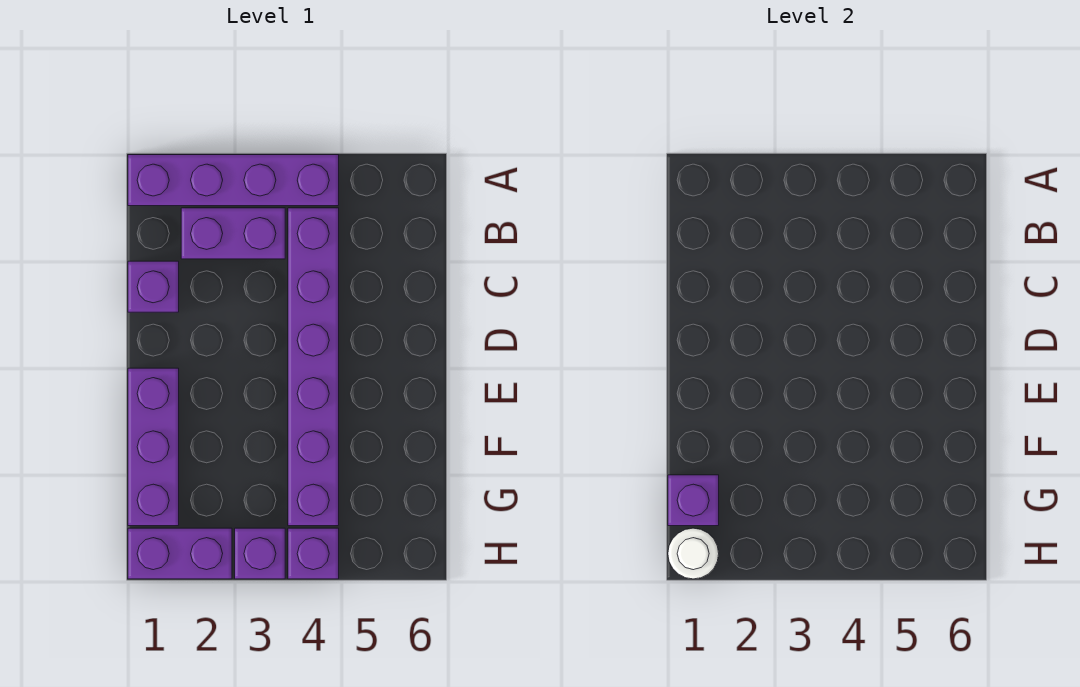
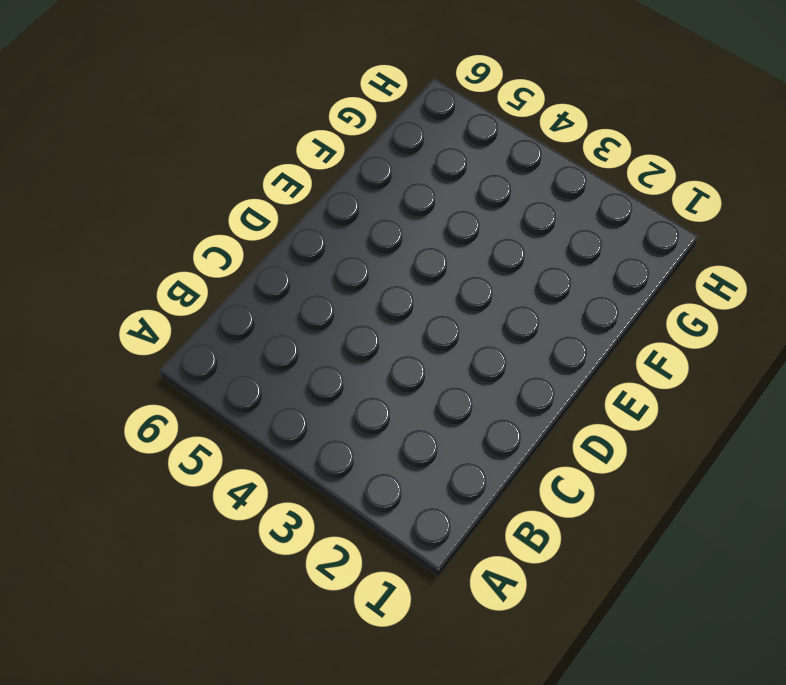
none -> purple brick A1:A4 level 1
none -> purple brick B2:B3 level 1

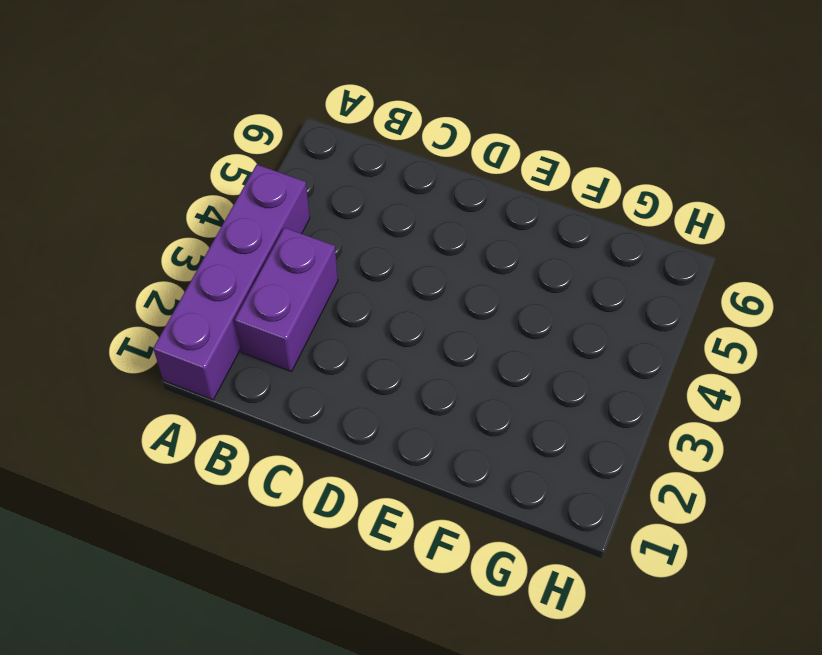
none -> purple brick B4:G4 level 1
none -> purple brick C1 level 1

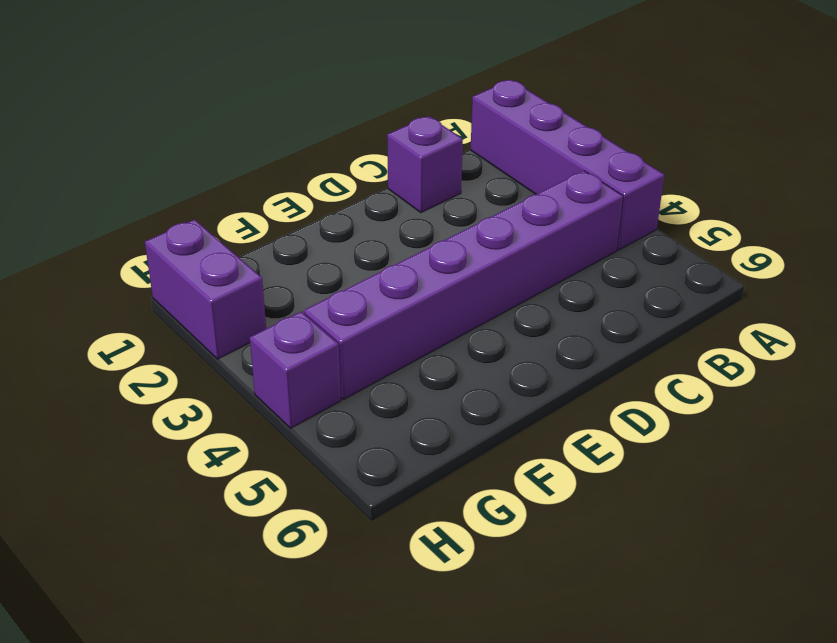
none -> purple brick B2:B3 level 1
none -> purple brick E1:G1 level 1

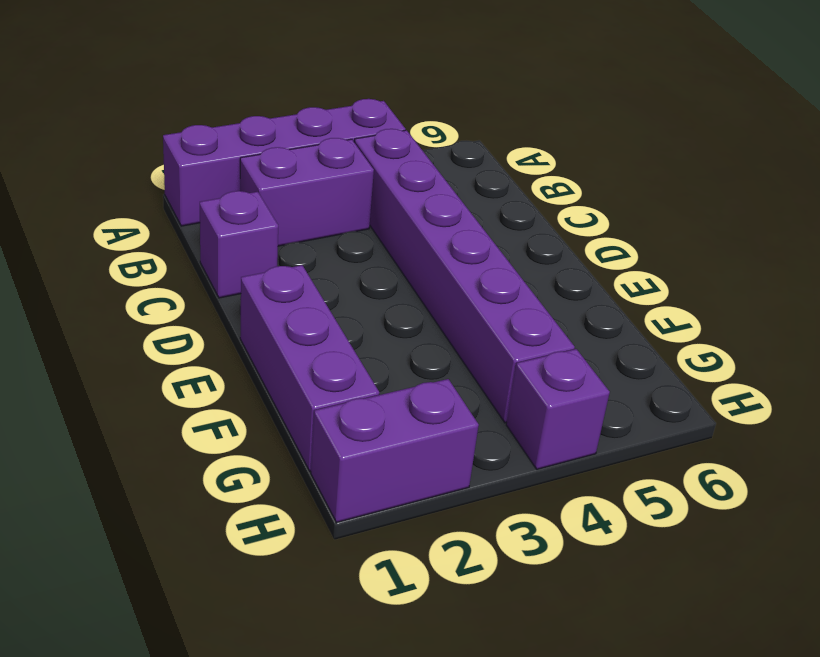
none -> purple brick H3 level 1
none -> purple brick G1 level 2

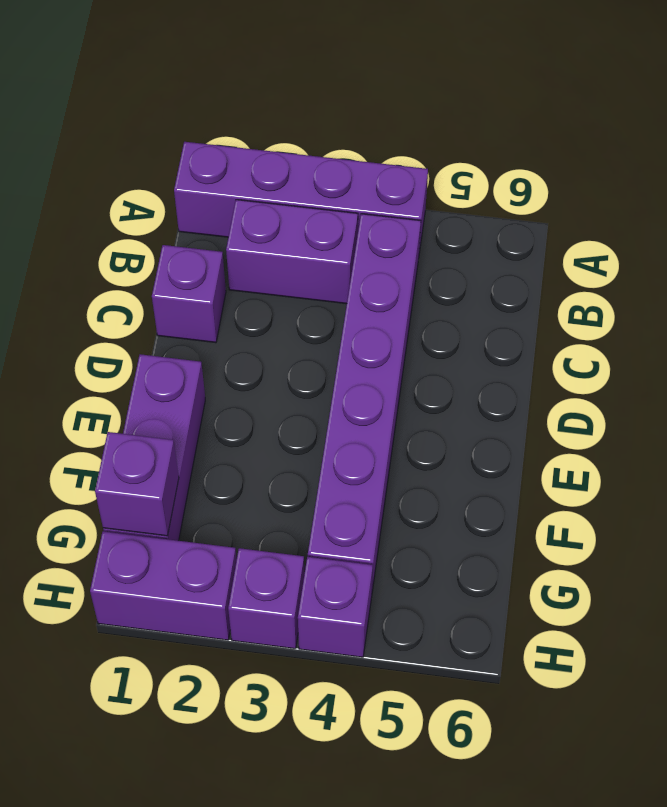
none -> white round brick H1 level 2

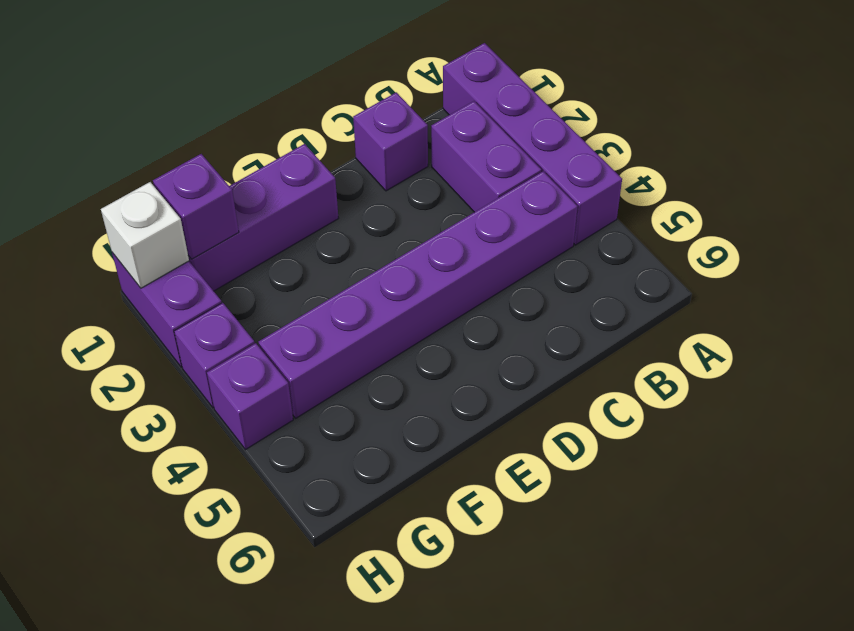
white brick H1 level 2 -> white round brick H1 level 2

